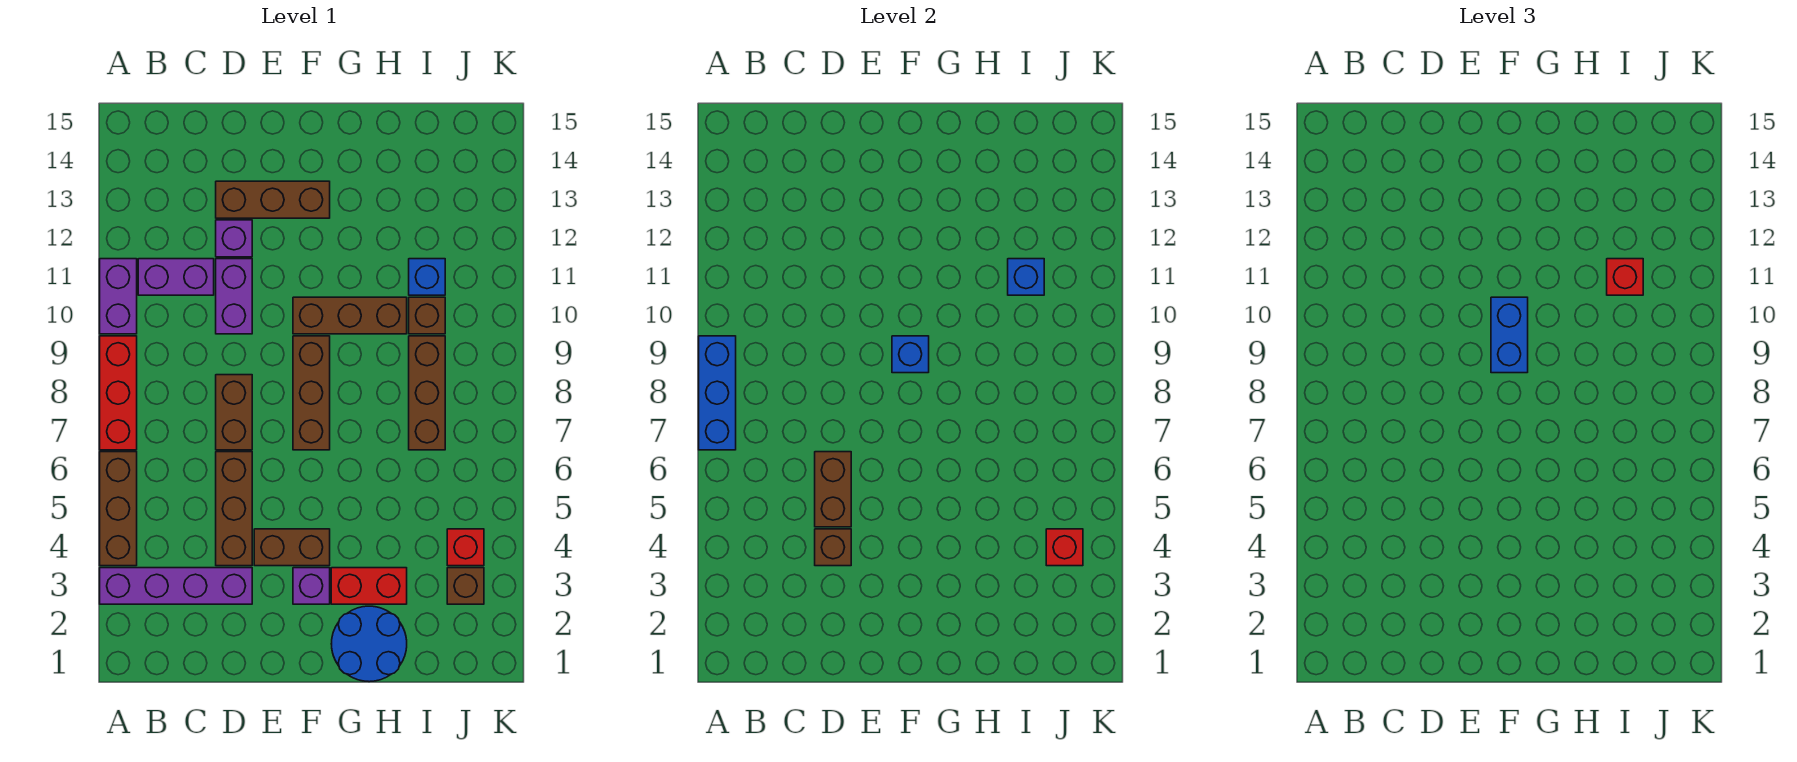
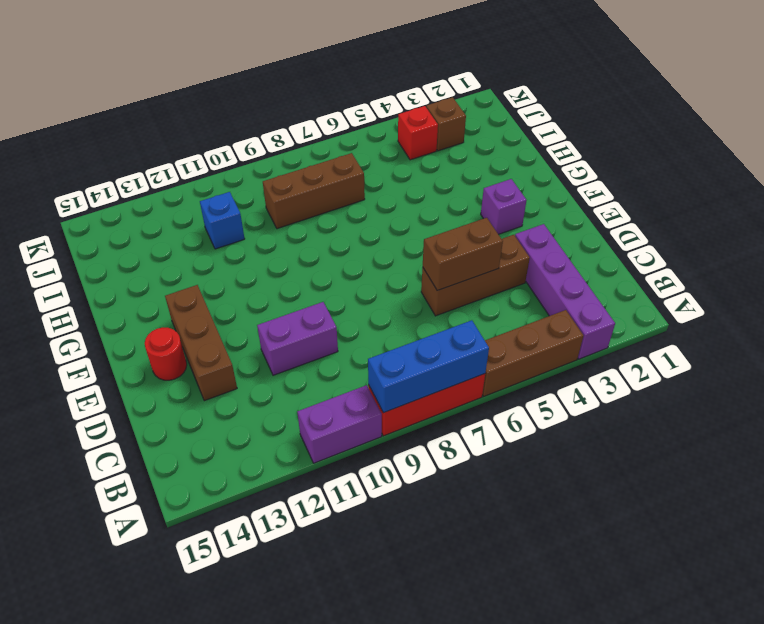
red round brick E14 level 1 -> none
none -> purple brick B11:C11 level 1
none -> brown brick D7:D8 level 1
none -> purple brick D12 level 1

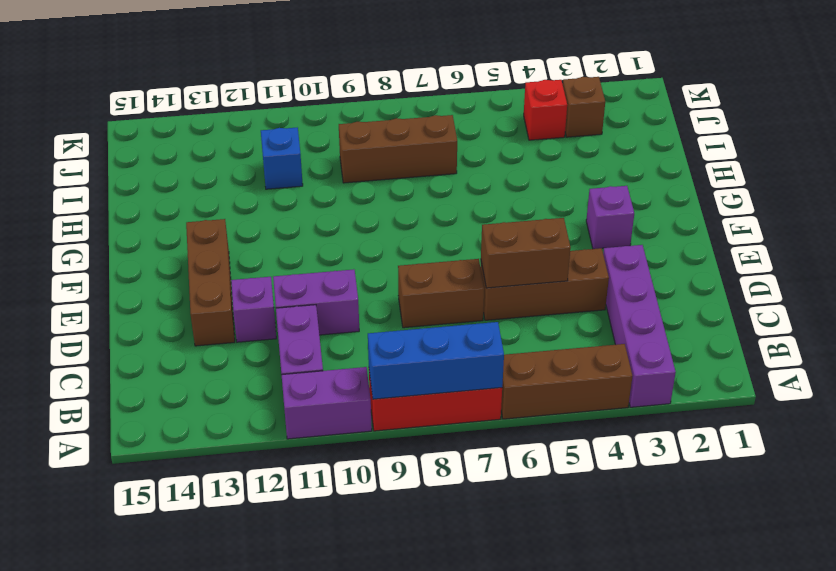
none -> brown brick E4:F4 level 1
none -> brown brick F7:F9 level 1
none -> brown brick F10:H10 level 1

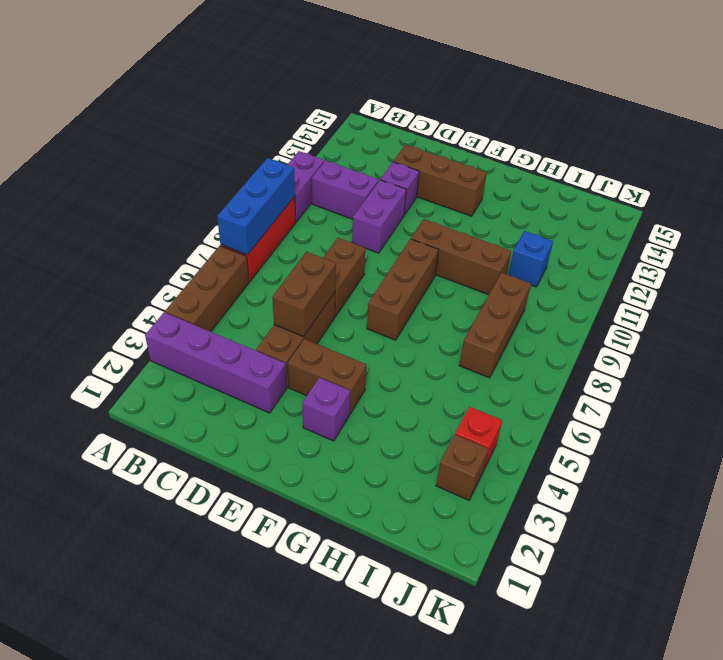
none -> blue round brick G1:H2 level 1
none -> red brick G3:H3 level 1
none -> brown brick I10 level 1

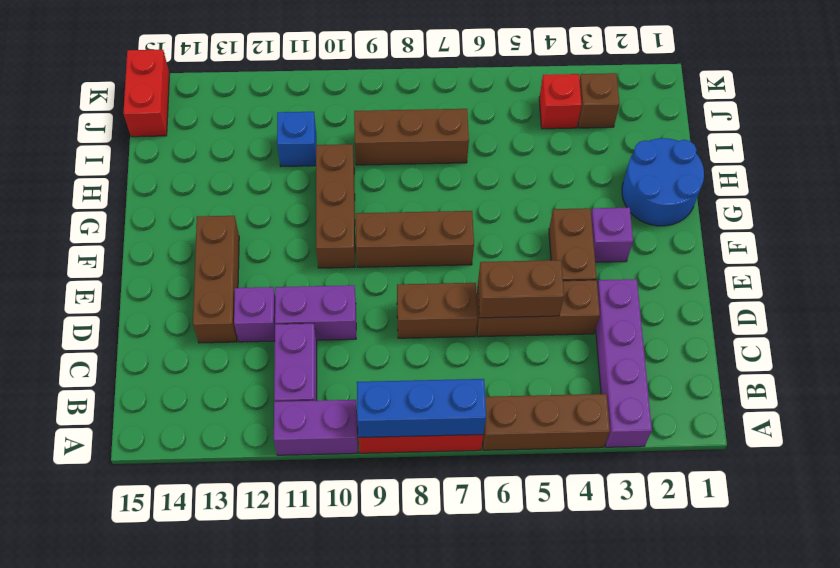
red brick J15:K15 level 1 -> red brick G3:H3 level 1
none -> brown brick I10 level 1
none -> brown brick D4 level 2
none -> blue brick F9 level 2

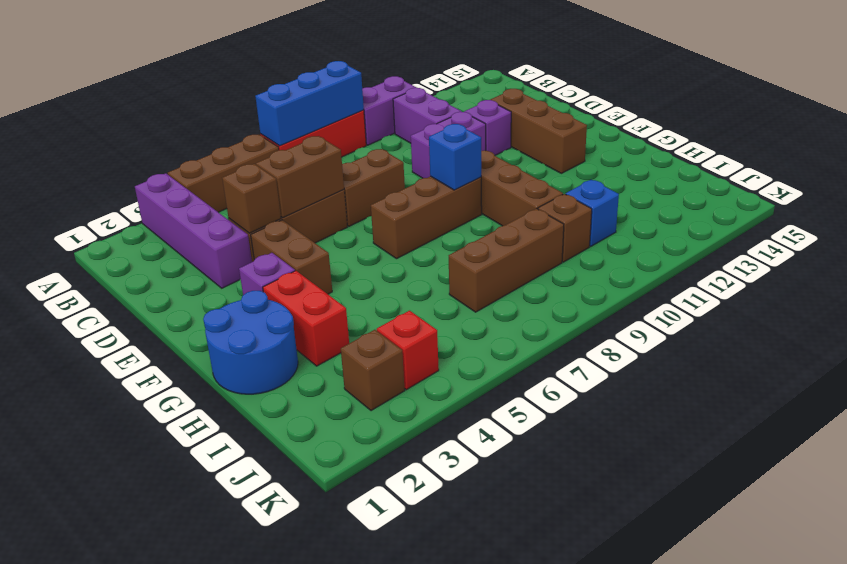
none -> blue brick I11 level 2
none -> red brick J4 level 2
none -> blue brick F9:F10 level 3

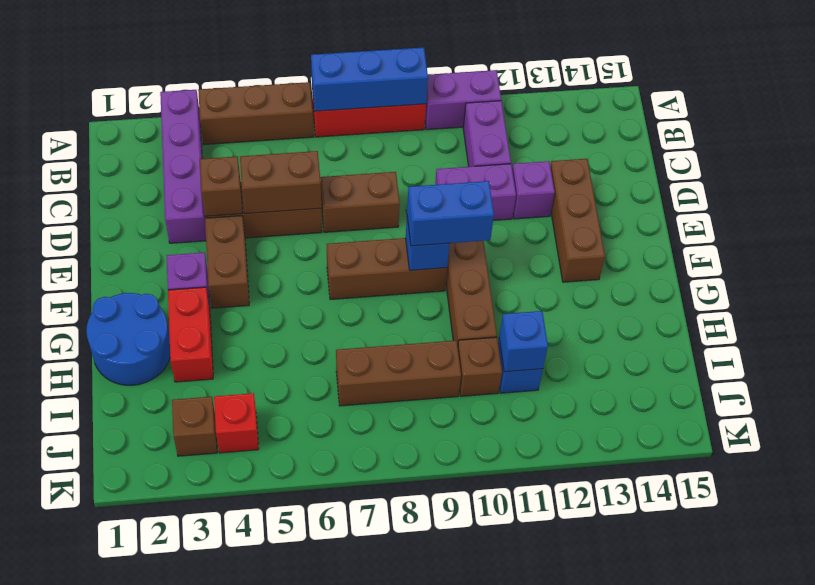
none -> red brick J4 level 2
none -> red brick I11 level 3

